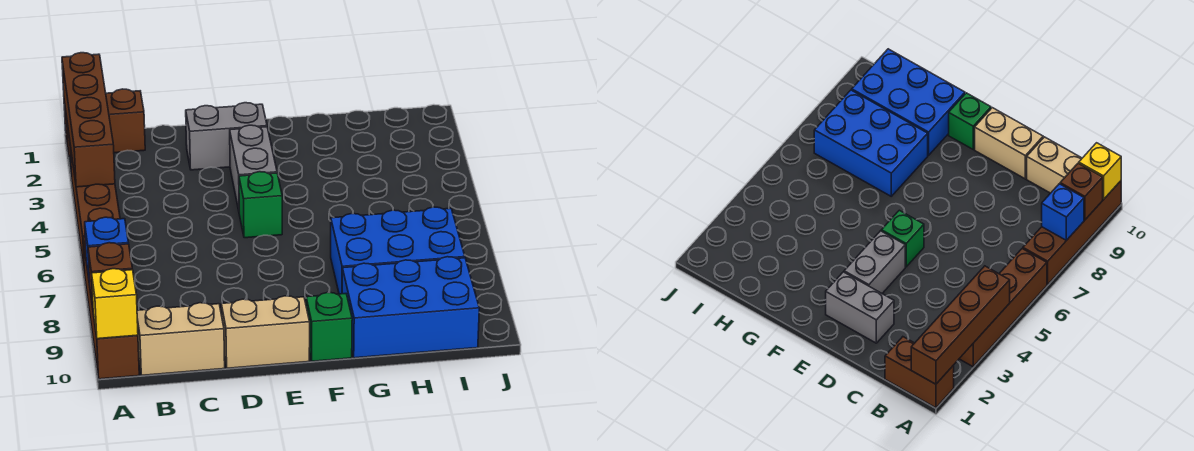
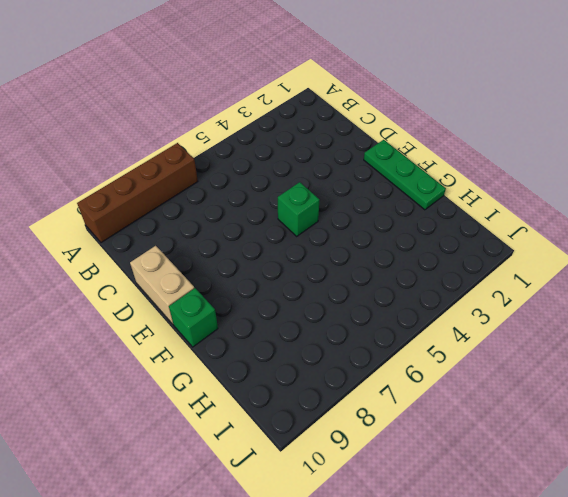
green plate E1:G1 level 1 -> none
none -> brown brick A1:B1 level 1
none -> brown brick A3:A6 level 1
none -> tan brick B10:C10 level 1

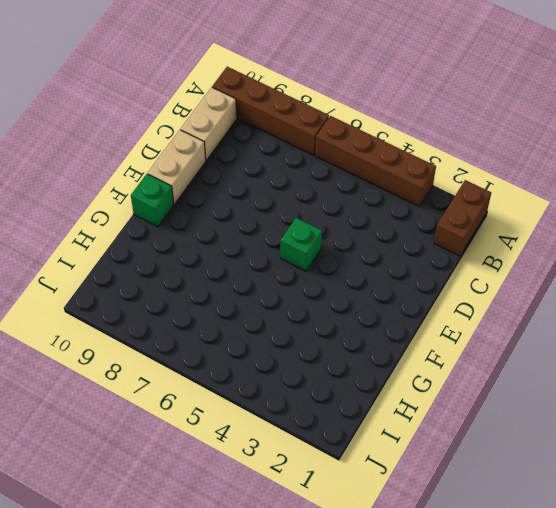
none -> grey brick D2:E2 level 1
none -> grey brick E3:E4 level 1
none -> blue brick G7:I8 level 1

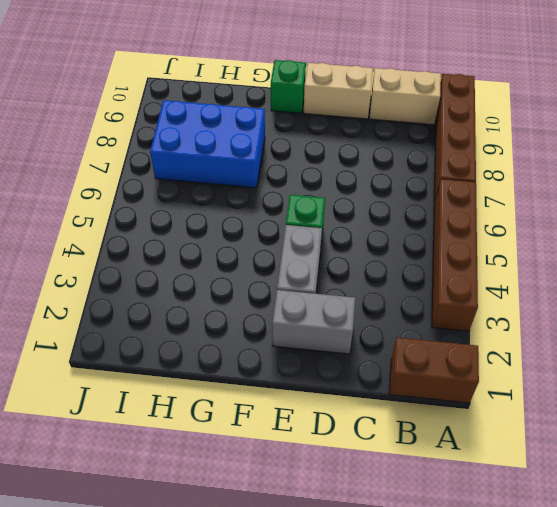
none -> blue brick G9:I10 level 1
none -> brown brick A1:A4 level 2
none -> blue brick A8 level 2

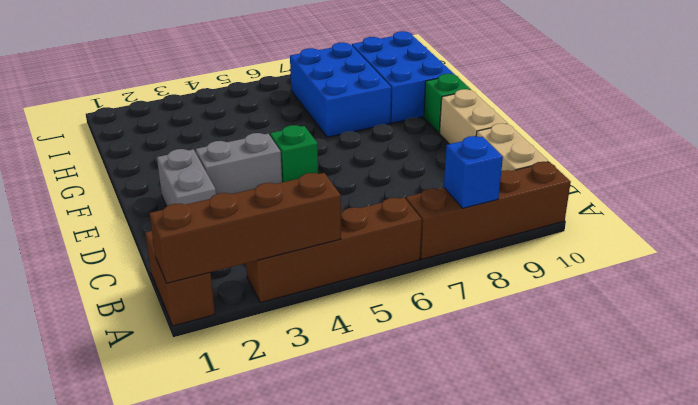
none -> brown brick A9 level 2
none -> yellow brick A10 level 2

